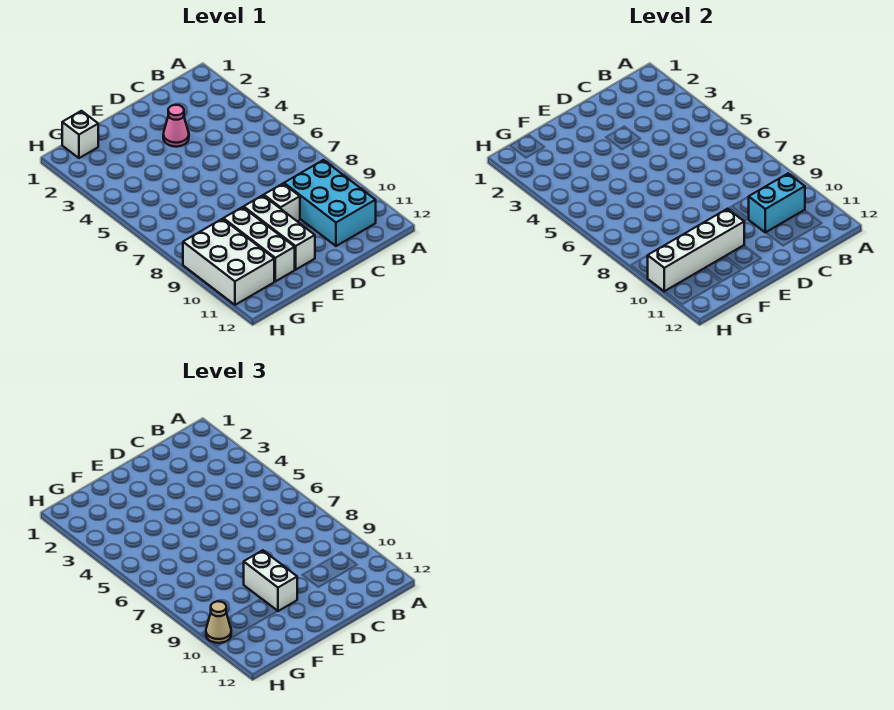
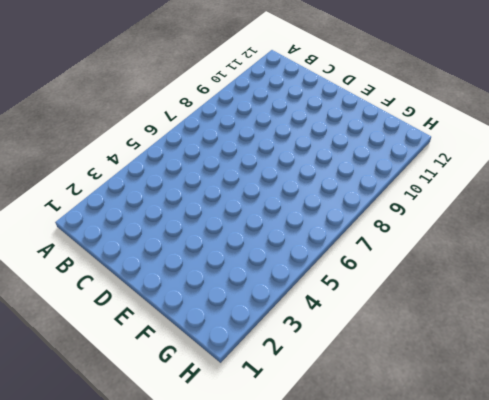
none -> cyan brick B9:C11 level 1
none -> pink cone D3 level 1

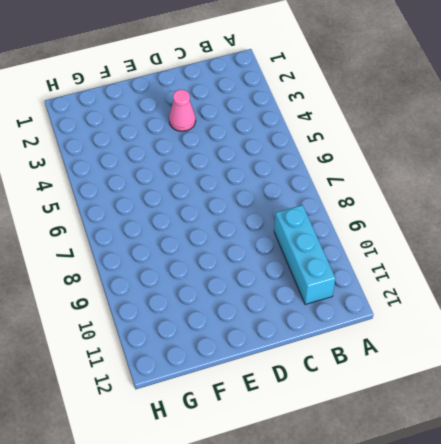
cyan brick B9:B11 level 1 -> cyan brick B9:C11 level 1
none -> white brick D9 level 1
none -> white brick E9:E11 level 1

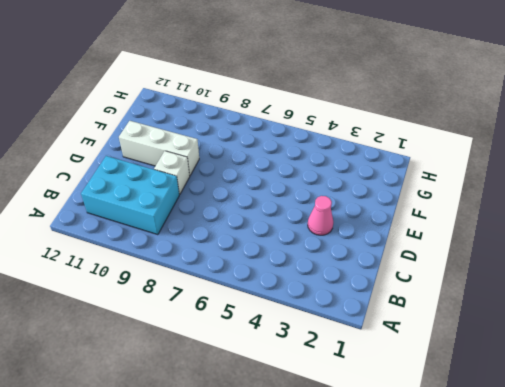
none -> white brick F9:F11 level 1
none -> white brick G1 level 1

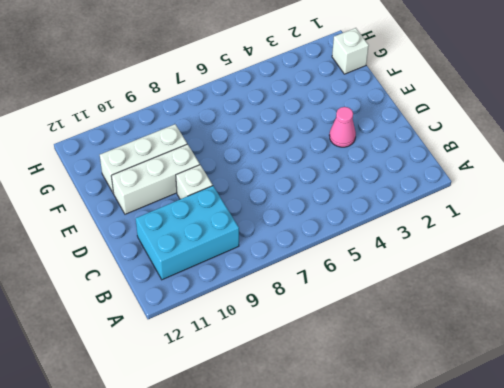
none -> white brick G9:H11 level 1
none -> cyan brick B10:C10 level 2

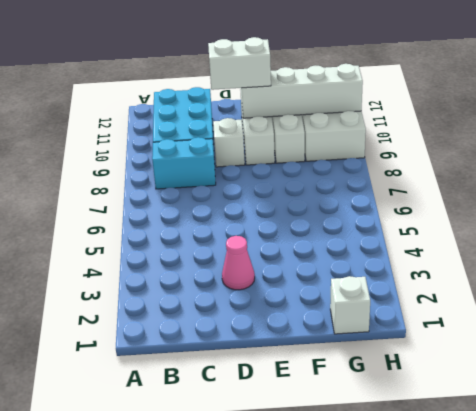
cyan brick B8:C8 level 1 -> cyan brick B10:C10 level 2
white brick D10:E10 level 3 -> white brick E9:E10 level 3
none -> tan cone H10 level 3

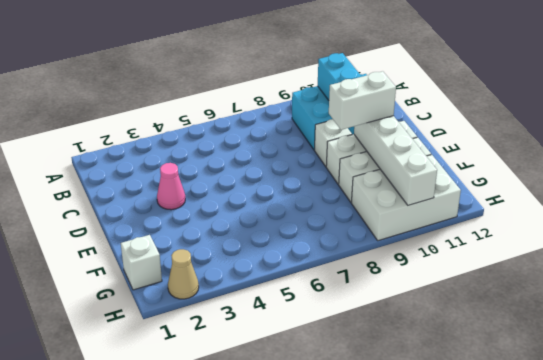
tan cone H2 level 1 -> tan cone H10 level 3

